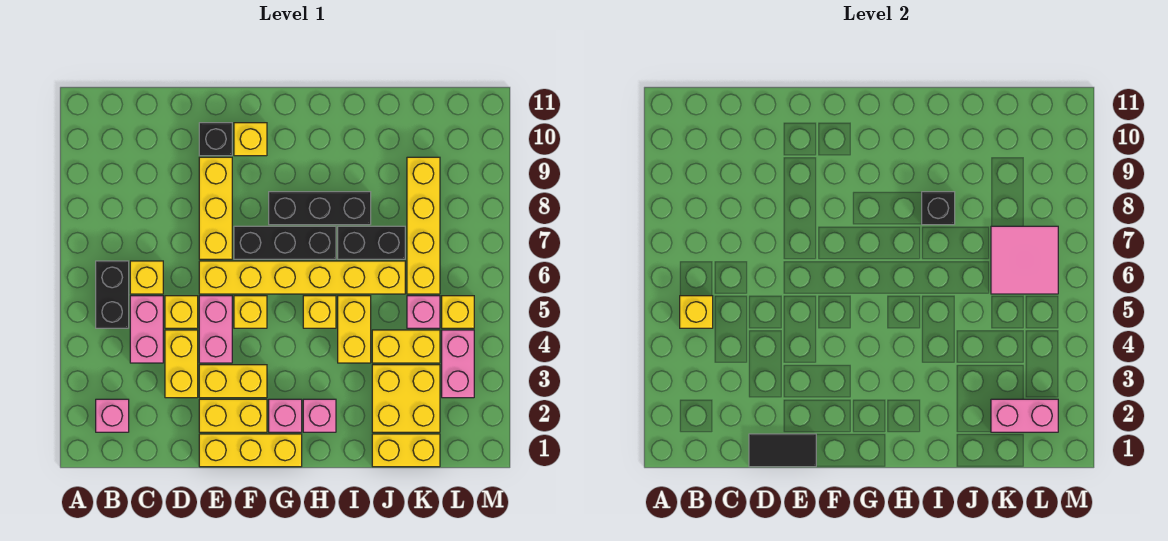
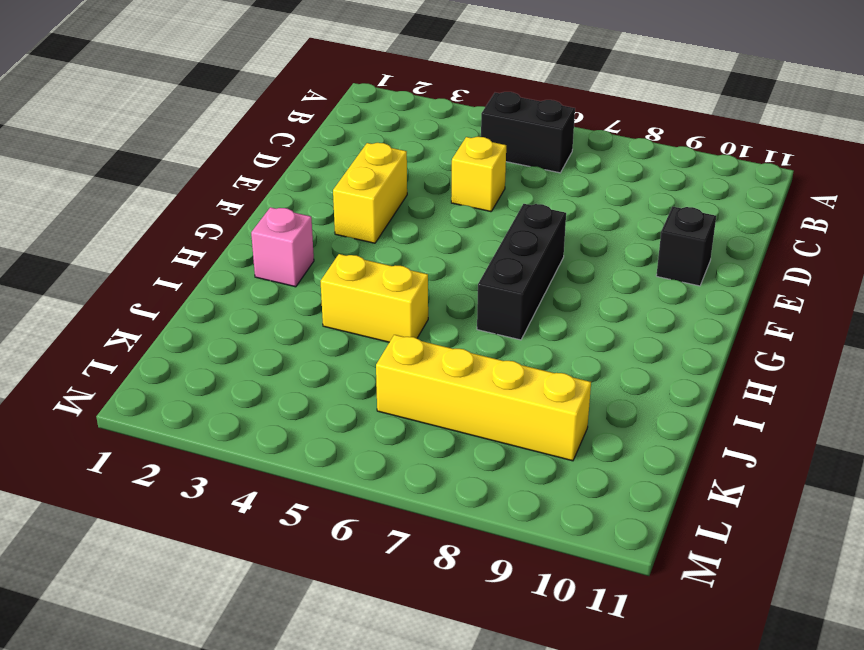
none -> pink brick B2 level 1
none -> pink brick C4:C5 level 1
none -> yellow brick C6 level 1
none -> yellow brick D3:D4 level 1

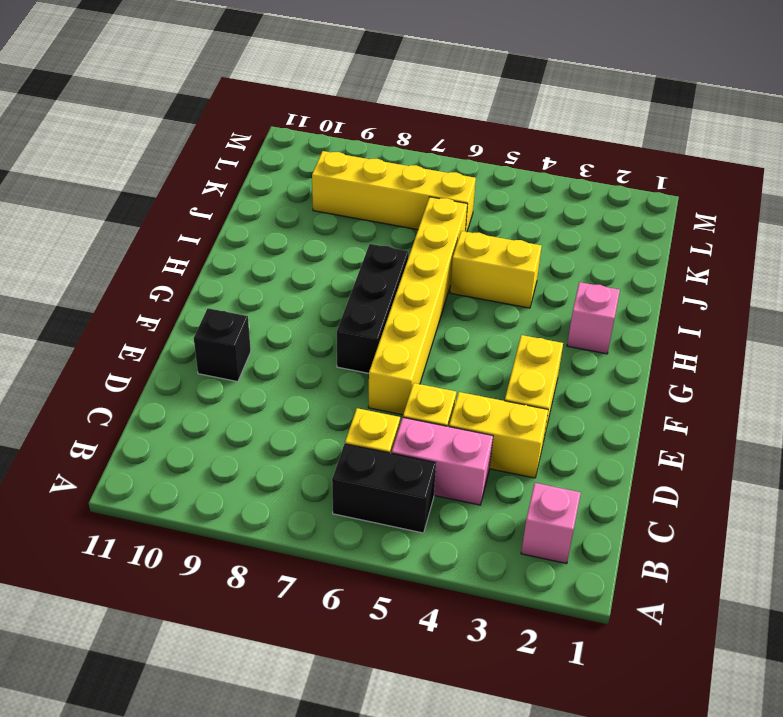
none -> yellow brick E1:G1 level 1
none -> yellow brick E2:F2 level 1
none -> pink brick E4:E5 level 1
none -> yellow brick E7:E9 level 1

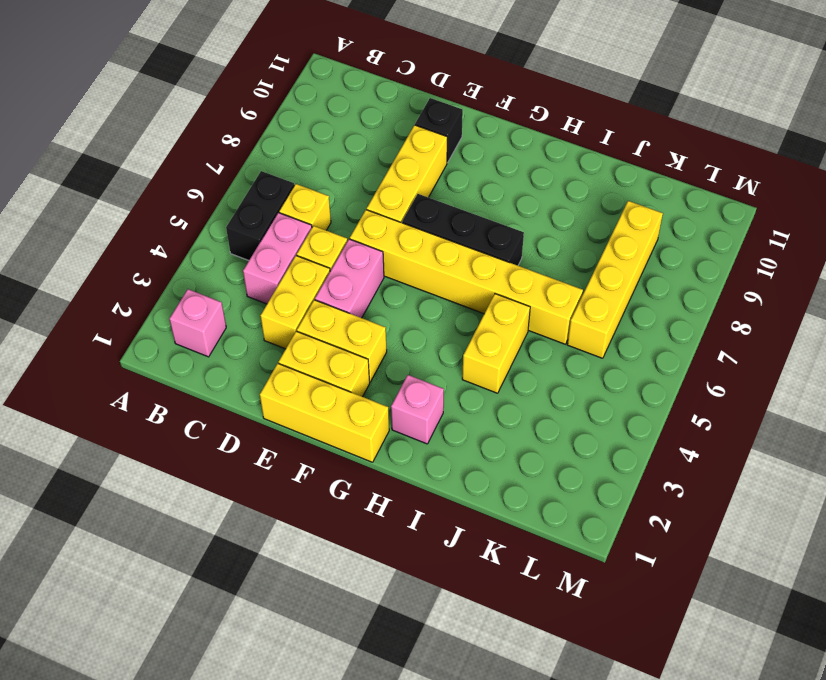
none -> yellow brick F5 level 1
none -> yellow brick F10 level 1
none -> pink brick G2 level 1
none -> black brick G8:I8 level 1

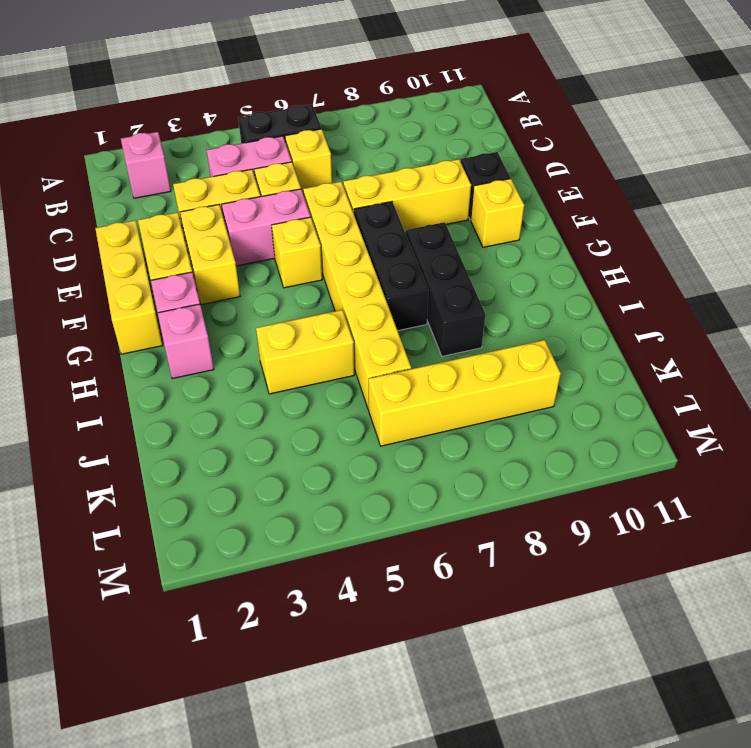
none -> yellow brick H5 level 1
none -> black brick I7:J7 level 1
none -> yellow brick J1:K1 level 1
none -> yellow brick J2:K3 level 1

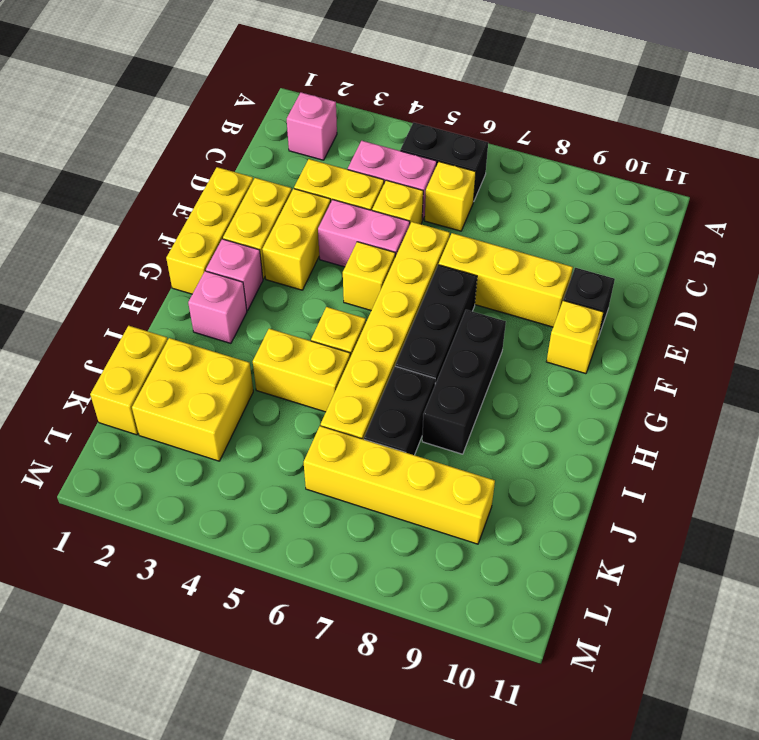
none -> yellow brick J4:K4 level 1
none -> pink brick K5 level 1
none -> pink brick L3:L4 level 1
none -> yellow brick L5 level 1

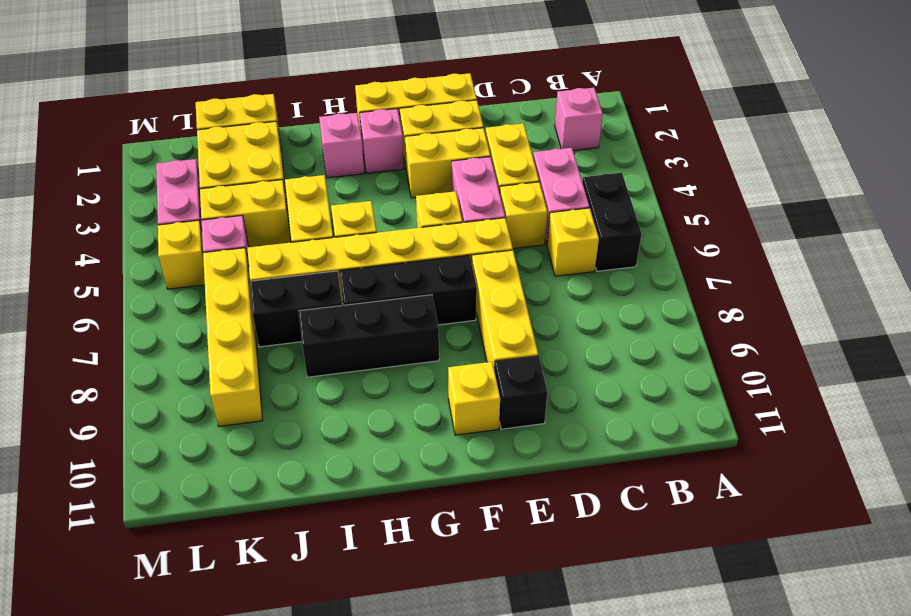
none -> yellow brick B5 level 2
none -> black tile D1:E1 level 2
none -> black brick I8 level 2
none -> pink brick K2:L2 level 2

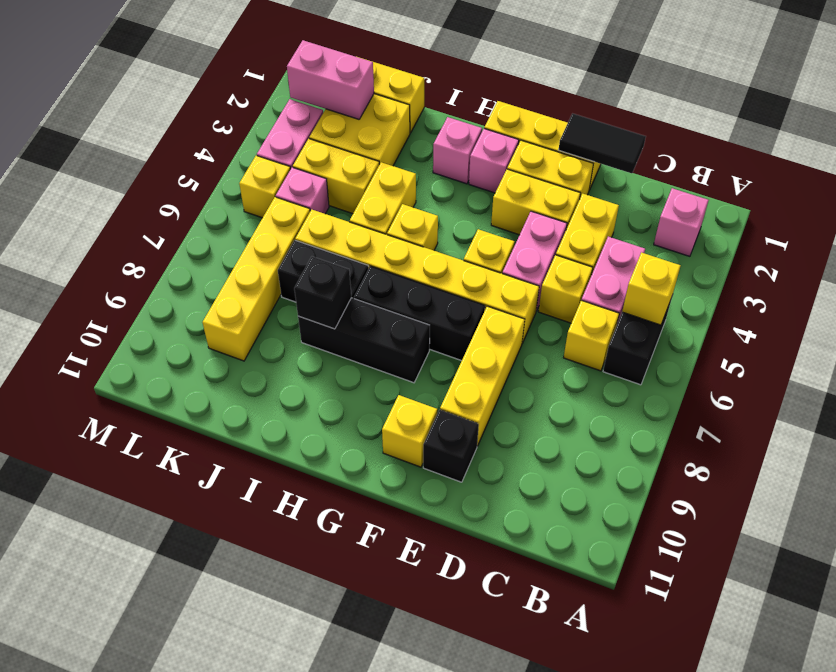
none -> pink tile K6:L7 level 2

